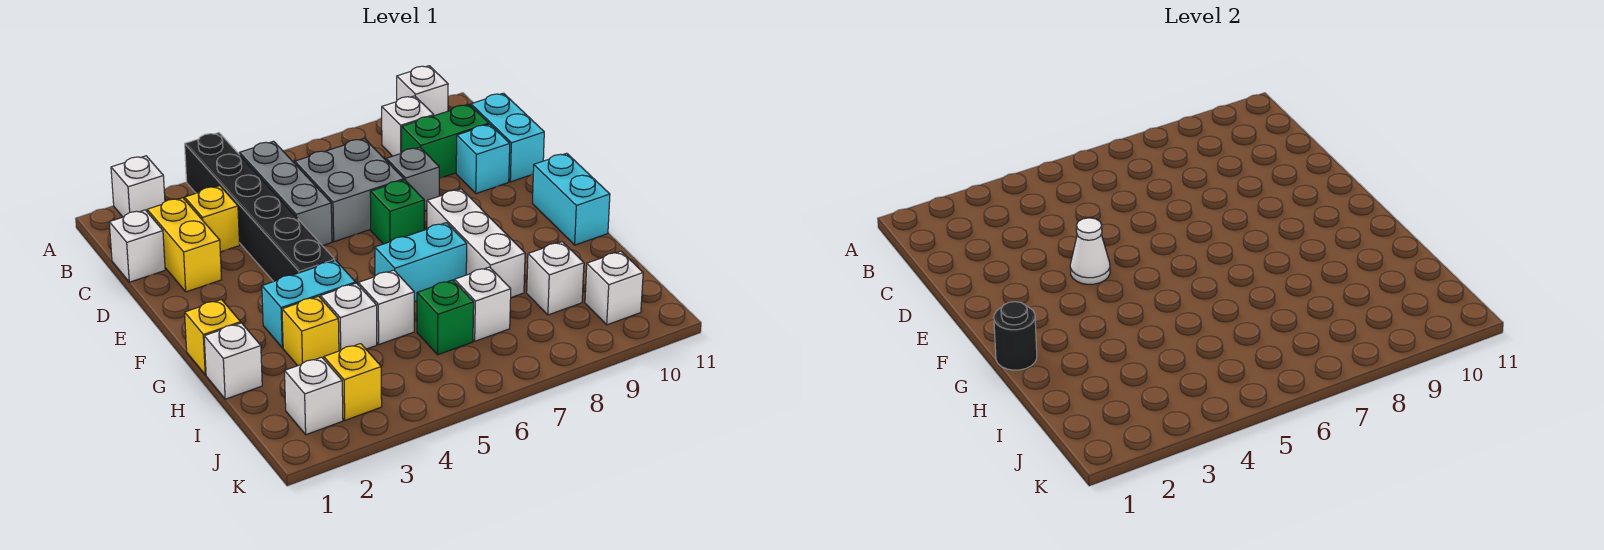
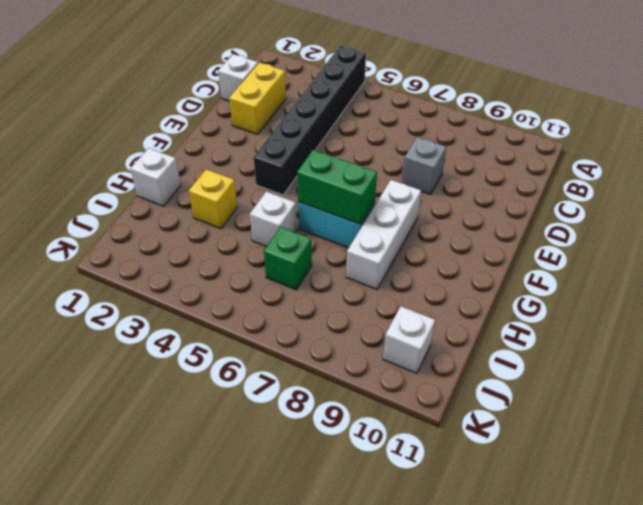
green brick G6:G7 level 2 -> green brick C9:C10 level 1
none -> white brick A2 level 1
none -> white brick A10 level 1
none -> grey brick B5:D5 level 1
none -> white brick B9 level 1

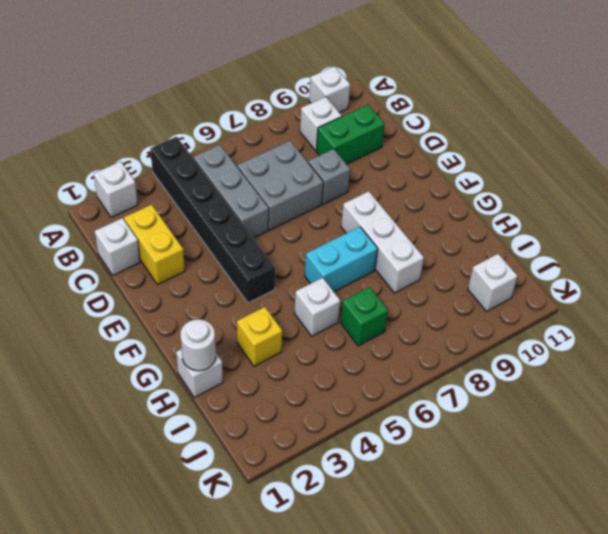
white round brick H1 level 2 -> none
none -> yellow brick C3 level 1
none -> cyan brick C11:D11 level 1
none -> cyan brick D10 level 1
none -> green brick E7 level 1

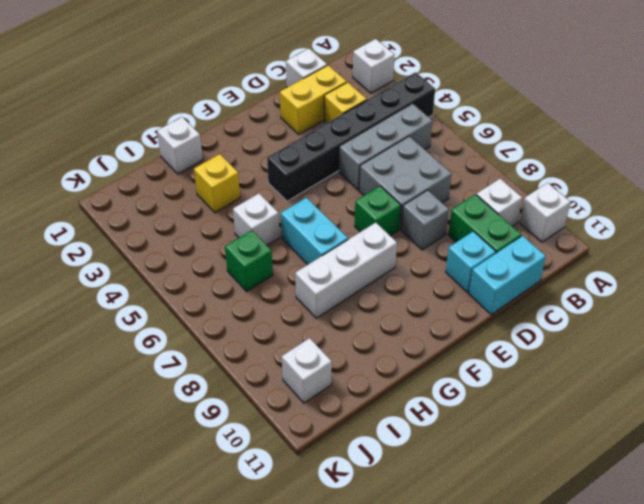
none -> cyan brick F11:G11 level 1
none -> yellow brick G1 level 1
none -> cyan brick G3:G4 level 1
none -> white brick H4 level 1

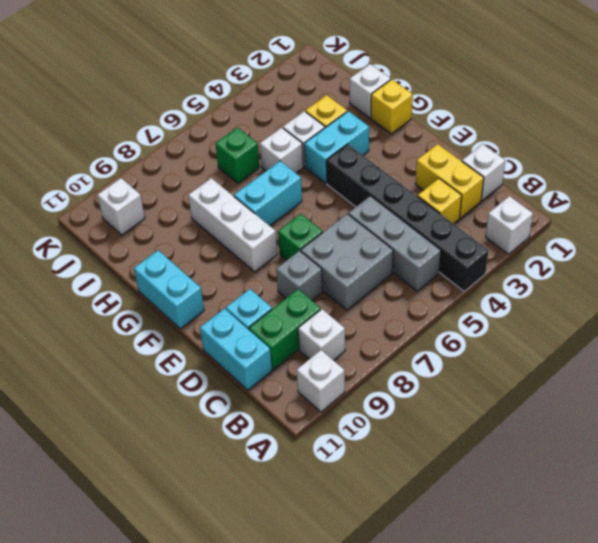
none -> white brick I7 level 1
none -> white brick I9 level 1
none -> white brick J2 level 1
none -> yellow brick J3 level 1

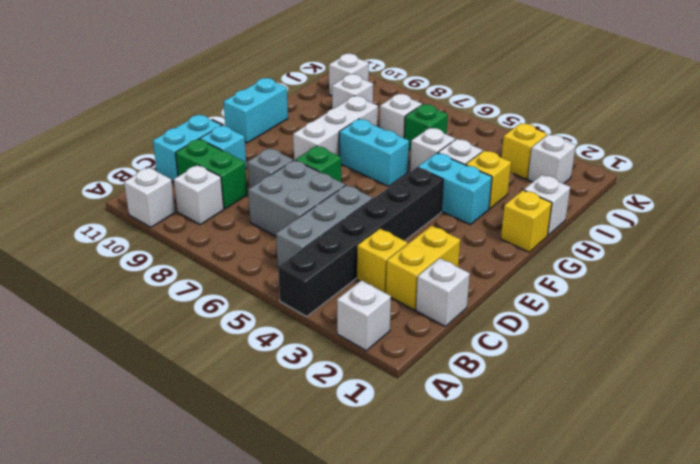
none -> white cone E4 level 2
none -> black round brick G1 level 2

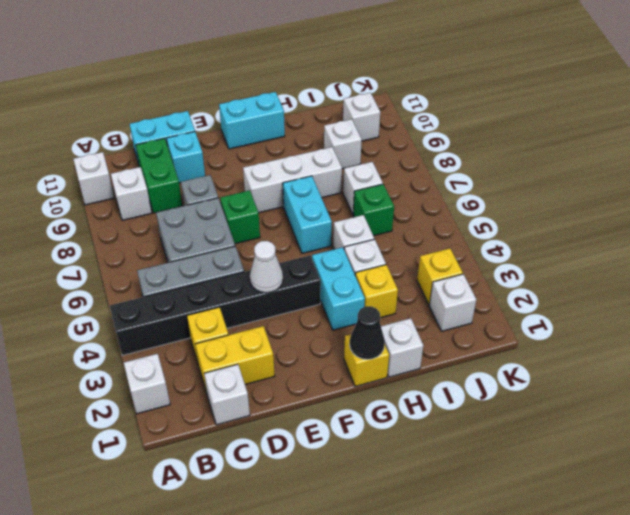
black cone G1 level 2 -> black round brick G1 level 2

